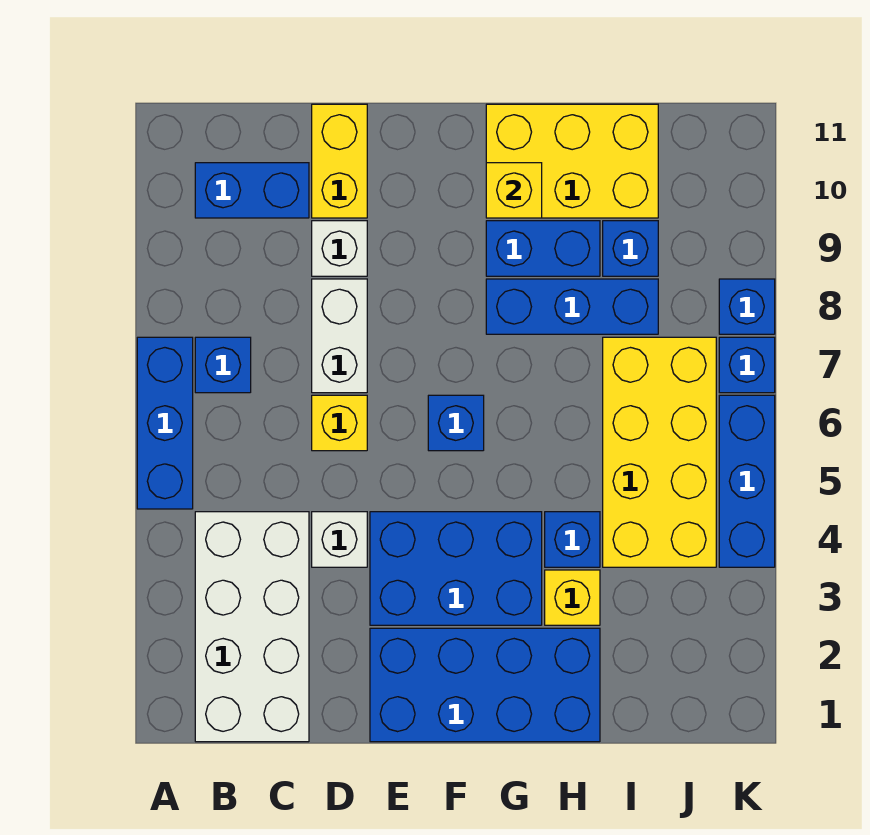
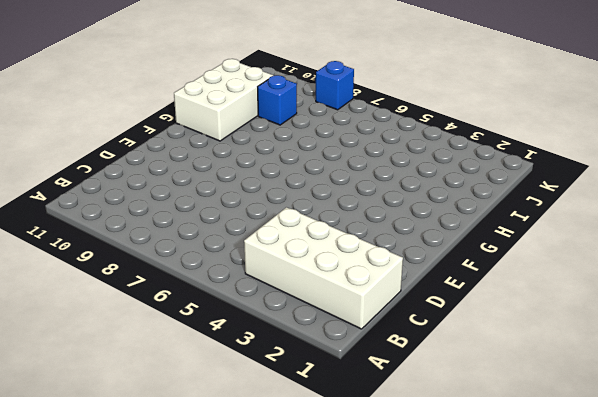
white brick G10:I11 level 1 -> yellow brick G10:I11 level 1
none -> blue brick A5:A7 level 1
none -> blue brick B7 level 1
none -> blue brick B10:C10 level 1

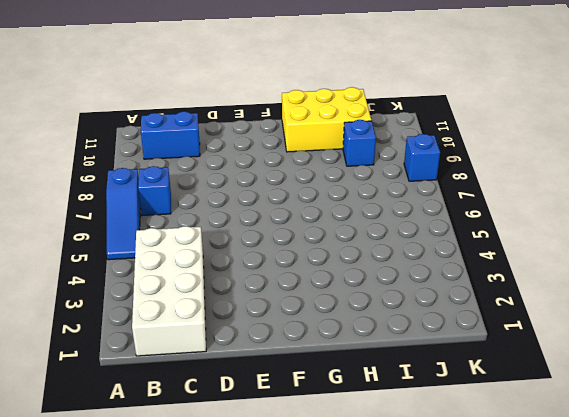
blue slope A5:A7 level 1 top 7 -> blue brick A5:A7 level 1
none -> white brick D4 level 1
none -> yellow brick D6 level 1
none -> white brick D7:D8 level 1

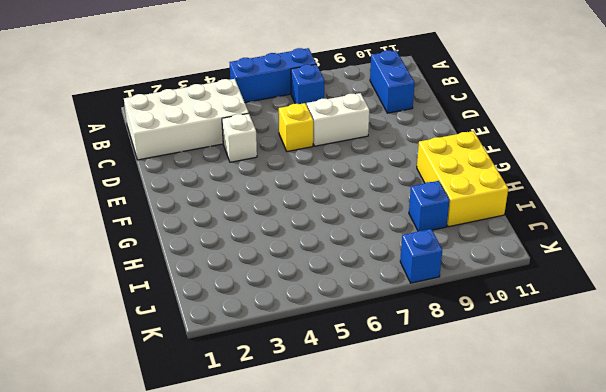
none -> white brick D9 level 1
none -> yellow brick D10:D11 level 1
none -> blue brick E1:H2 level 1

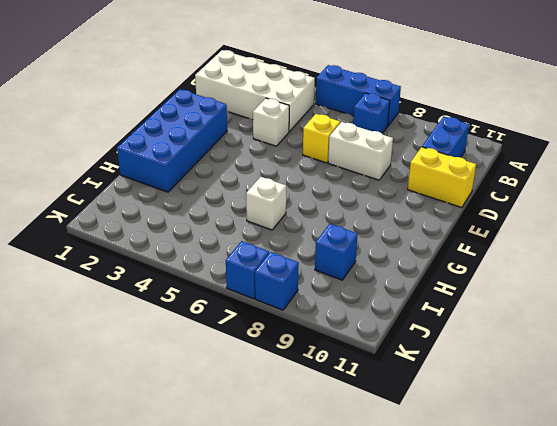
white brick H6 level 1 -> white brick D9 level 1
none -> blue brick E3:G4 level 1
none -> blue brick F6 level 1
none -> blue brick G8:I8 level 1

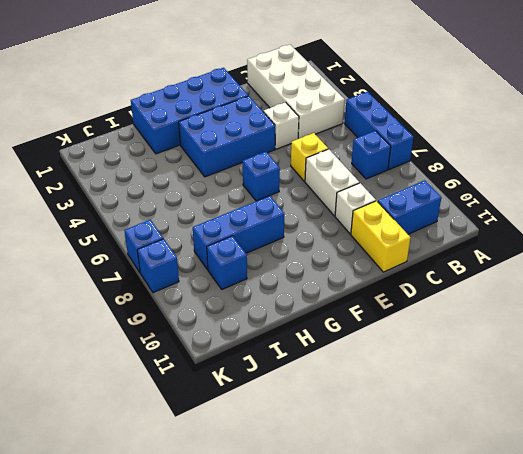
none -> blue brick G9:H9 level 1
none -> yellow brick G10:I11 level 1
none -> yellow brick H3 level 1

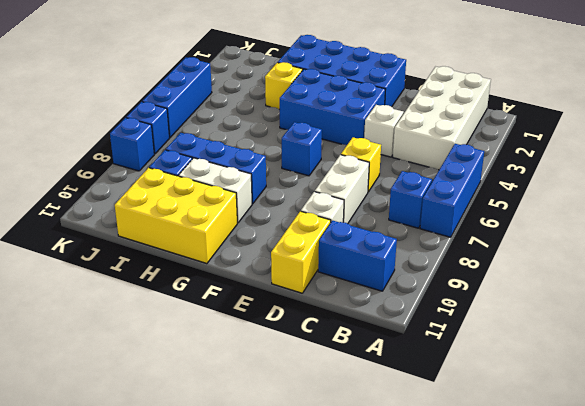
white brick G9:H9 level 1 -> blue brick G9:H9 level 1
none -> blue brick H4 level 1
none -> yellow brick I4:J7 level 1
none -> yellow brick G10 level 2

